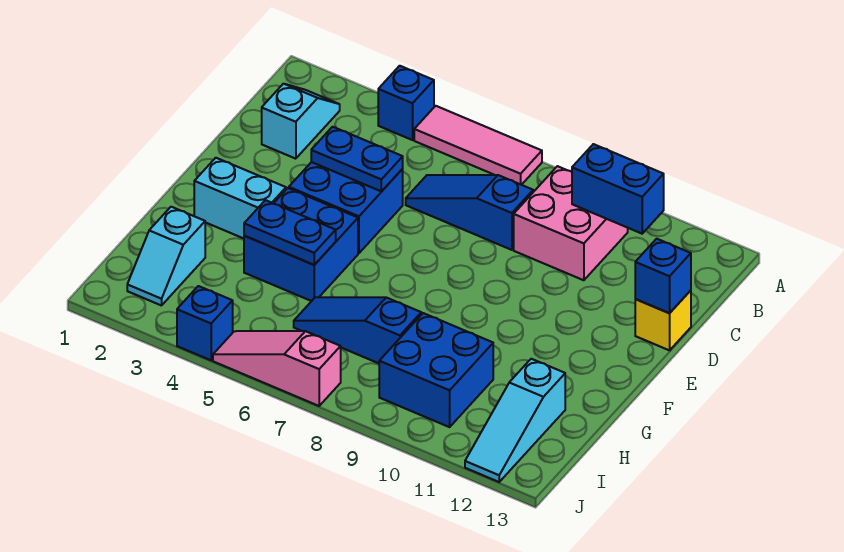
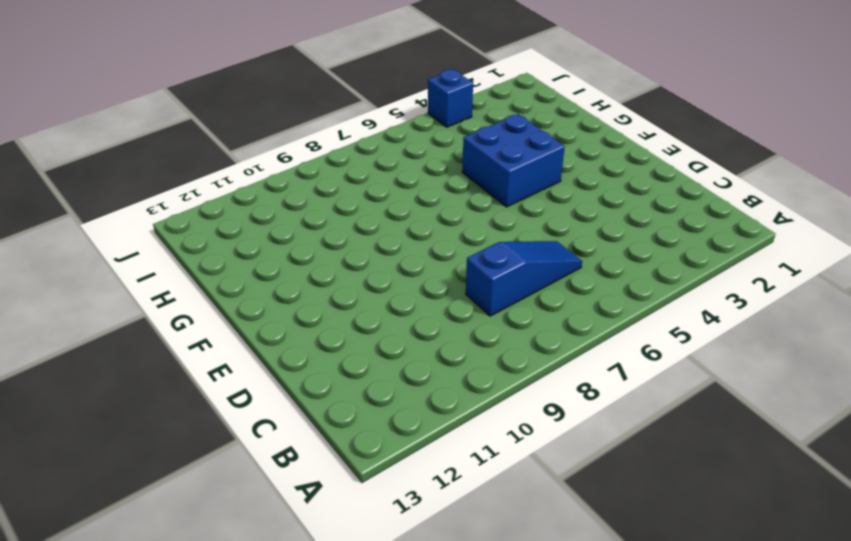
none -> blue brick A4 level 1
none -> pink tile A5:A7 level 1
none -> cyan slope B2:C2 level 1 top C

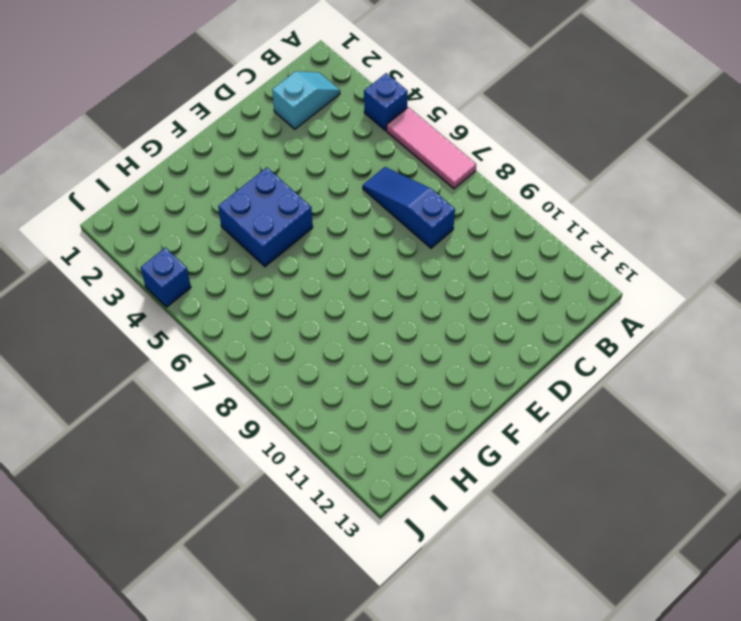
none -> pink brick B9:C10 level 1
none -> blue brick D4:E5 level 1
none -> yellow brick D13 level 1

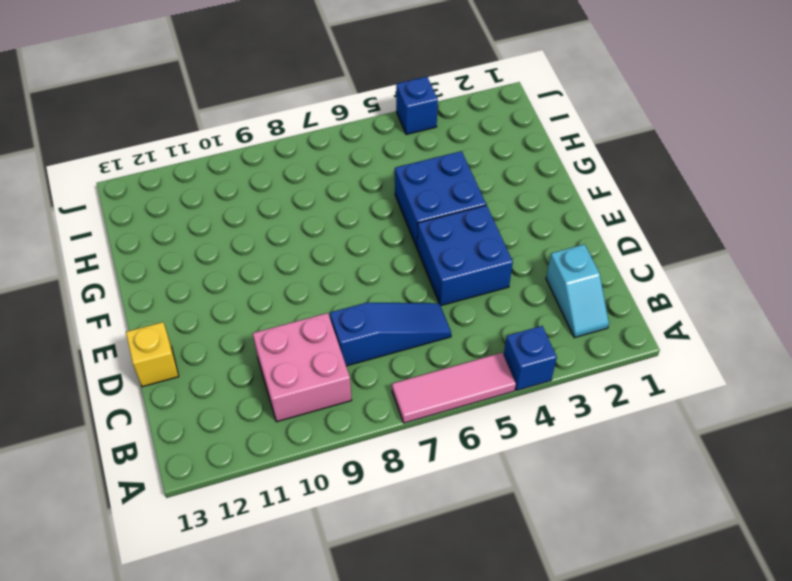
none -> cyan brick F2:F3 level 1
none -> cyan slope H2:I2 level 1 top H
none -> blue slope H6:H8 level 1 top 8

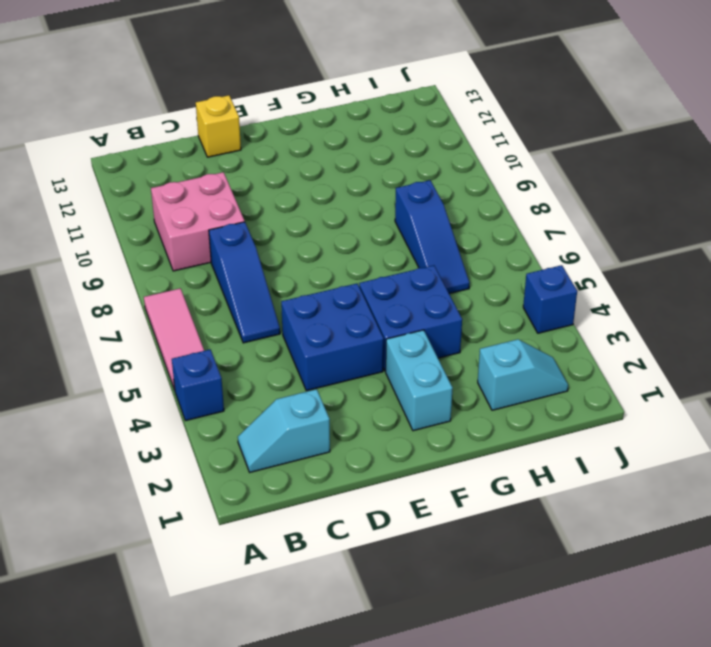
none -> blue brick H9:I10 level 1
none -> cyan slope H12:J12 level 1 top H
none -> pink slope J5:J7 level 1 top 7

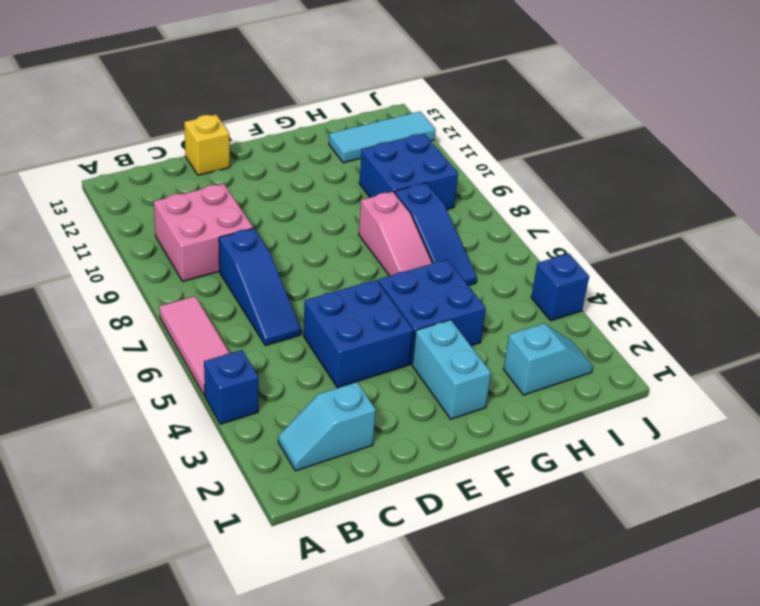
pink slope G6:G8 level 1 top 8 -> pink slope J5:J7 level 1 top 7
cyan tile H12:J12 level 1 -> cyan slope H12:J12 level 1 top H
none -> blue brick B10:B11 level 2
none -> blue plate D4:D5 level 2
none -> blue brick D13 level 2

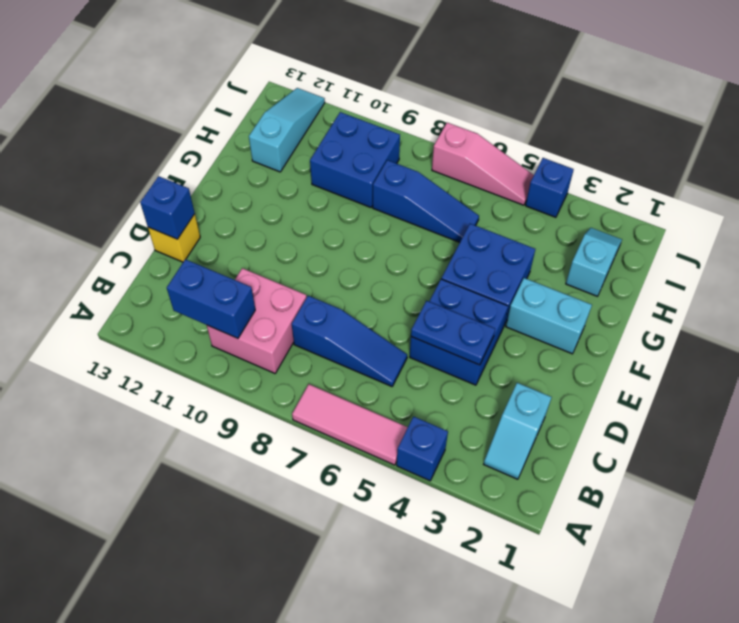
none -> blue plate G4:G5 level 2

